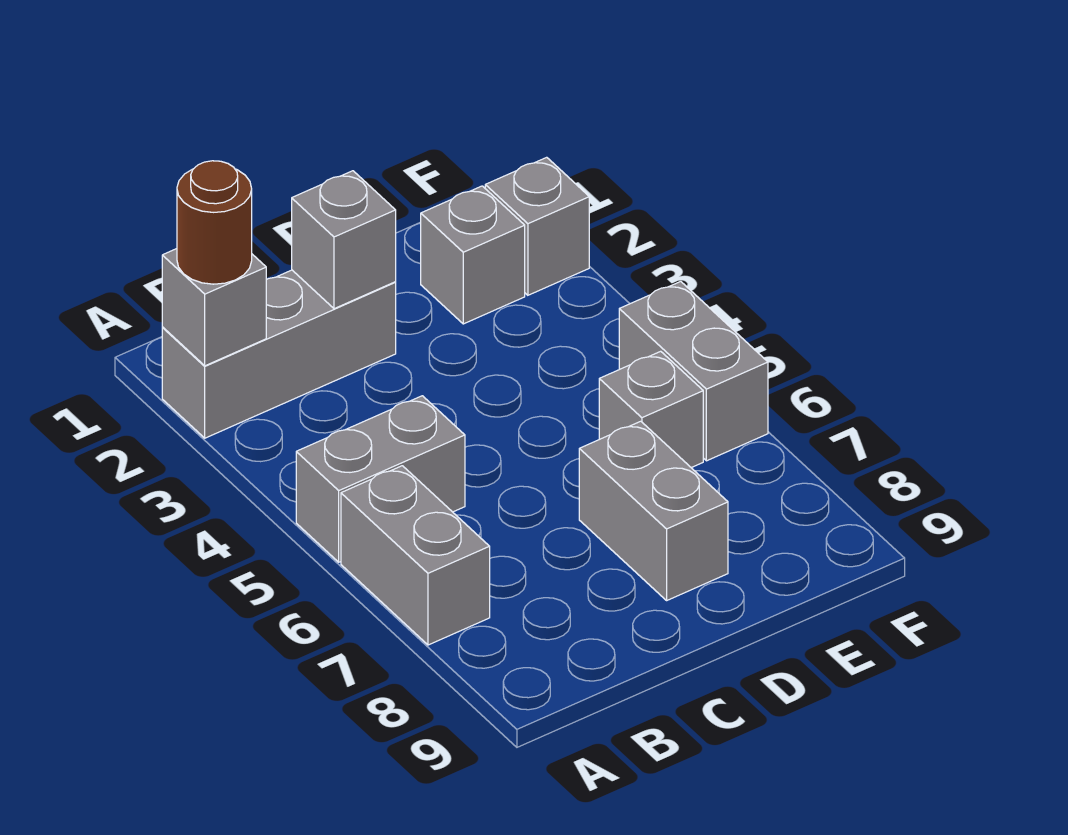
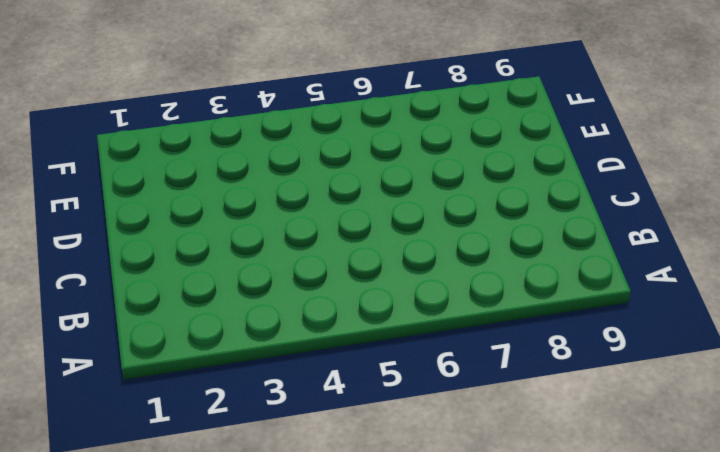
none -> grey brick A2:C2 level 1
none -> grey brick A5:B5 level 1

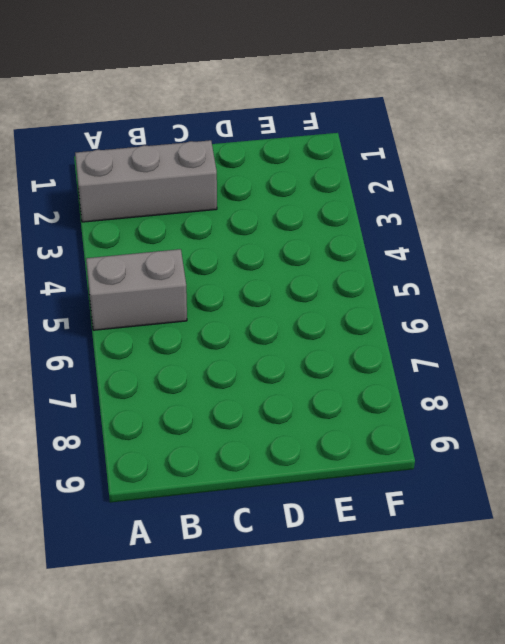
none -> grey brick A6:A7 level 1
none -> grey brick D7:D8 level 1

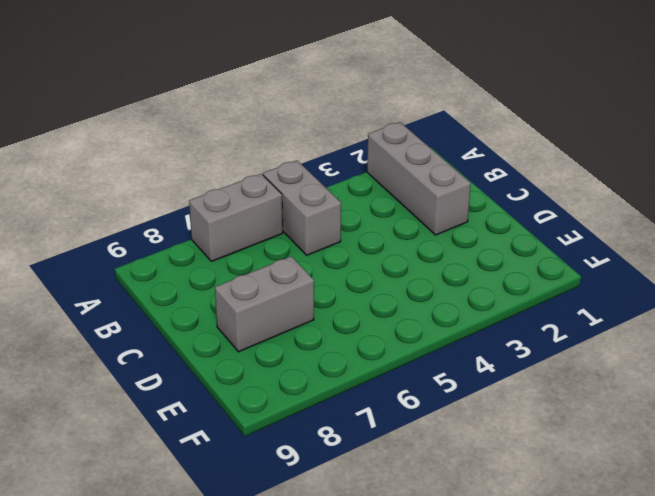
none -> grey brick E2 level 1
none -> grey brick E6 level 1

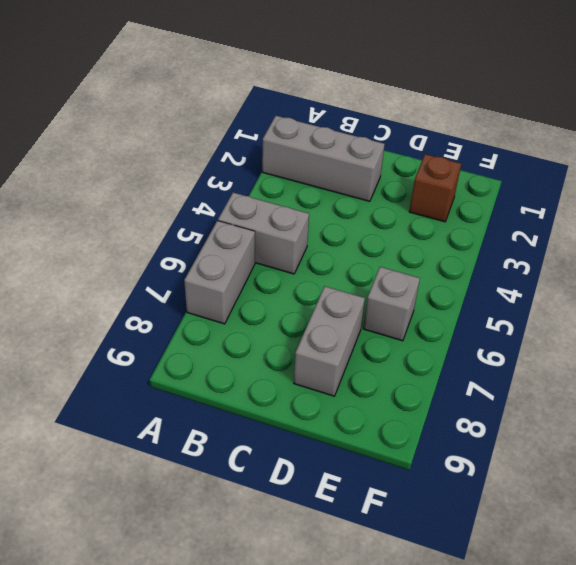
brown brick E2 level 1 -> grey brick E2 level 1
none -> grey brick F2 level 1
none -> grey brick F5:F6 level 1

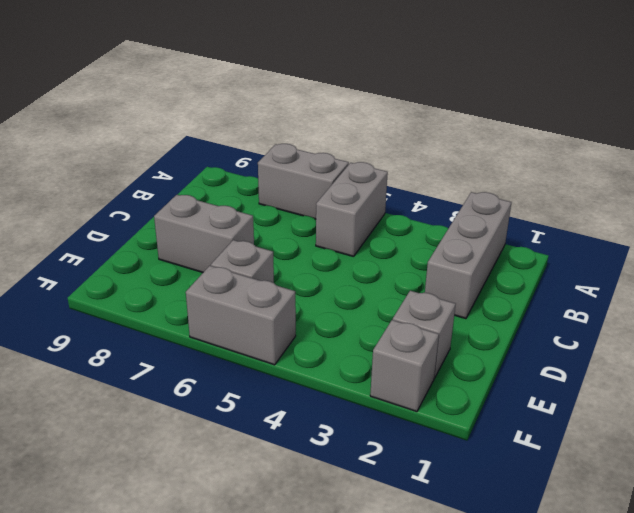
none -> grey brick A2 level 2
none -> grey brick C2 level 2

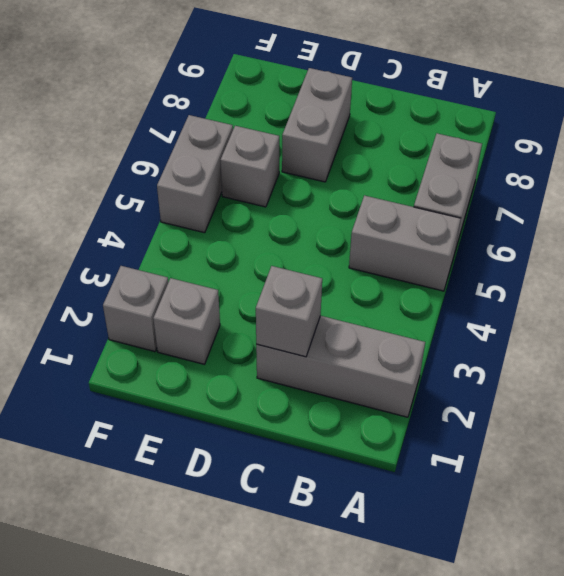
none -> grey brick A2 level 2
none -> brown round brick A2 level 3

